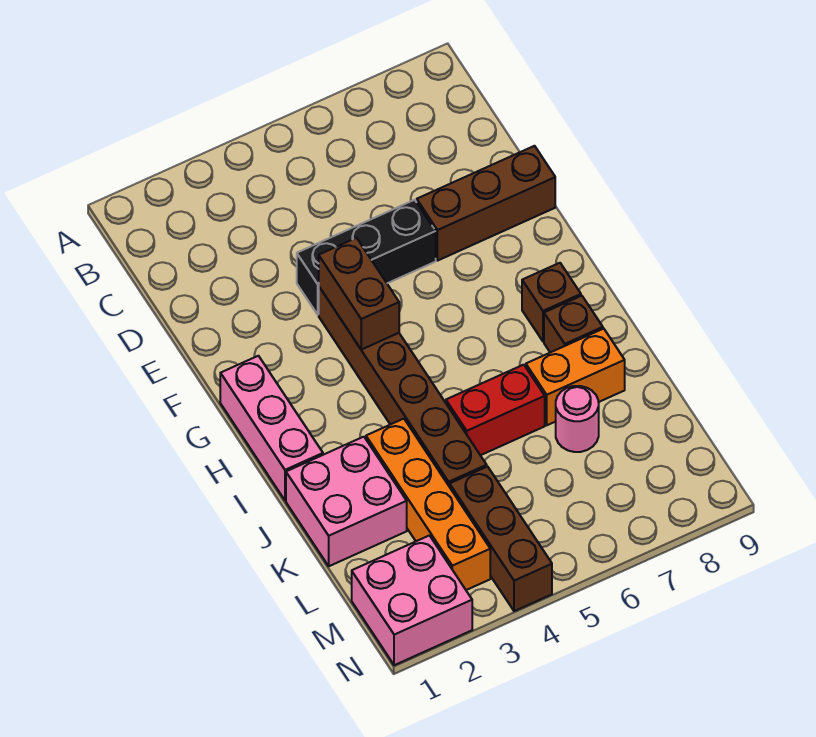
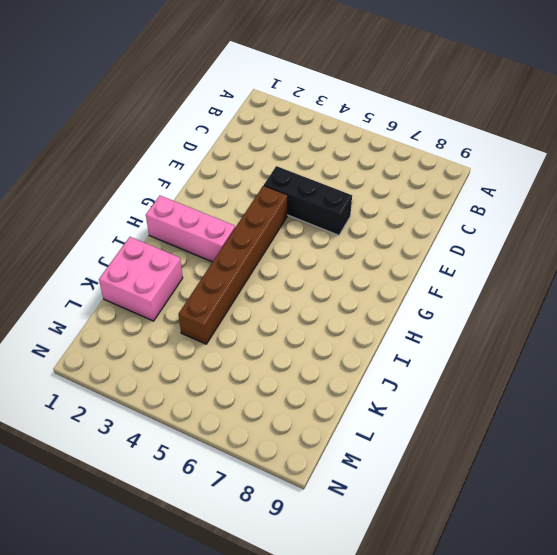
pink brick H1:H3 level 1 -> pink brick G1:I1 level 1
none -> brown brick E7:E9 level 1
none -> brown brick H8 level 1
none -> brown brick I8 level 1

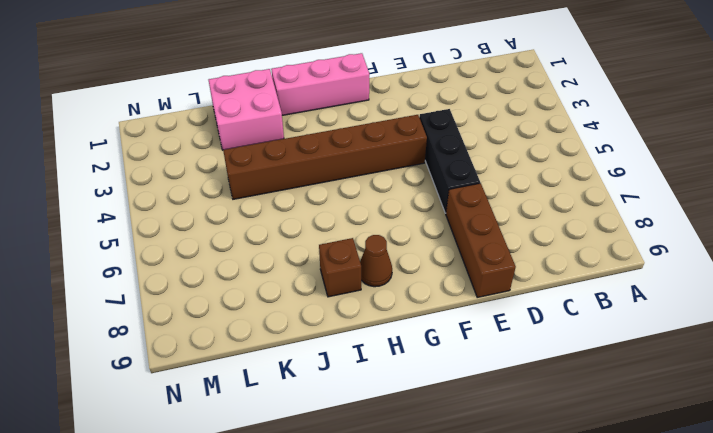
brown cone H8 level 1 -> brown brick H8 level 1
none -> orange brick J3:M3 level 1
none -> red brick J5:J6 level 1
none -> orange brick J7:J8 level 1

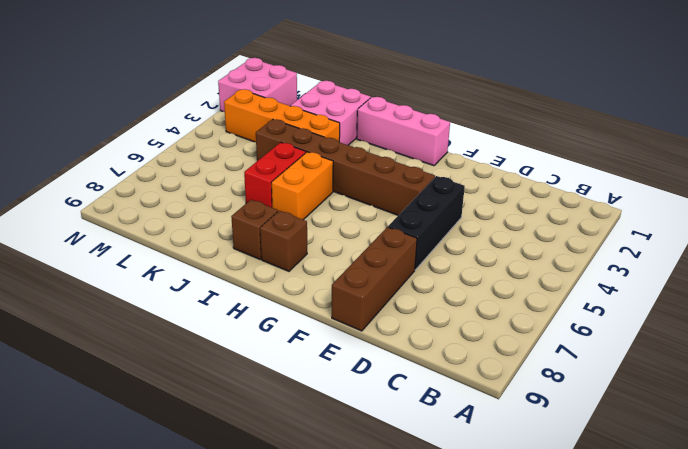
orange brick I5:I6 level 1 -> orange brick J7:J8 level 1
none -> pink round brick K7 level 1
none -> brown brick L4:N4 level 1
none -> brown brick F4:G4 level 2

